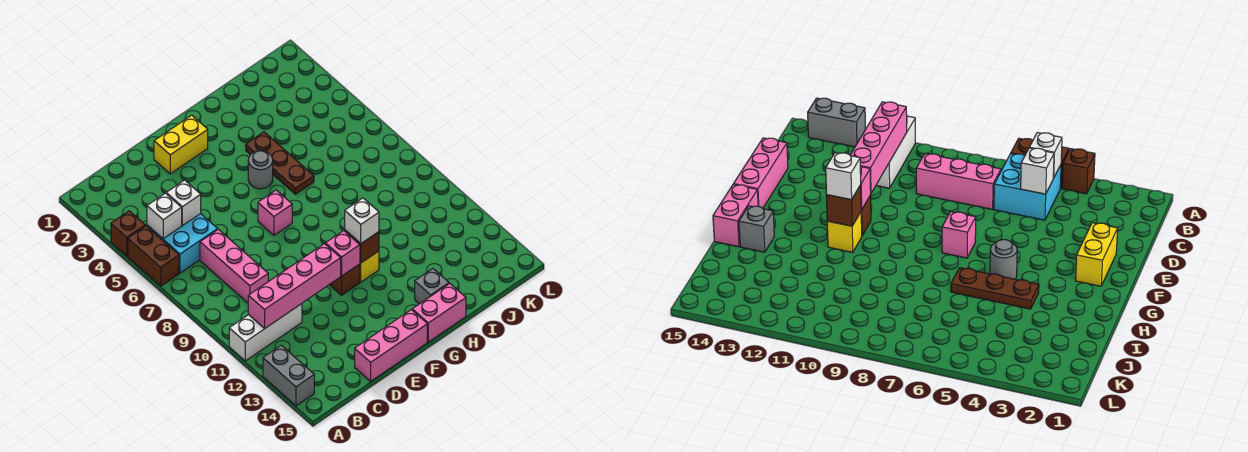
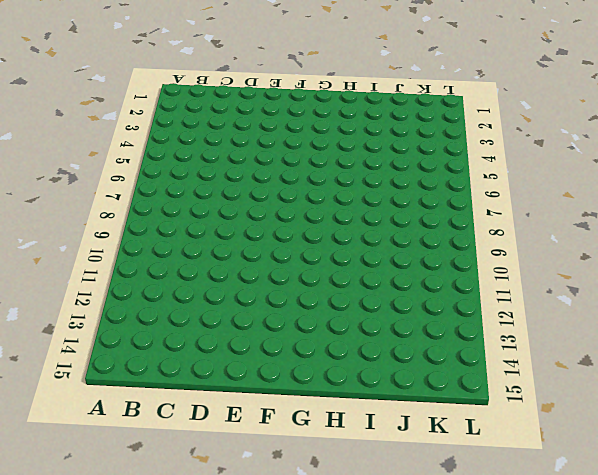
none -> brown brick A4 level 1
none -> brown brick A5:A6 level 1
none -> white brick A11:C11 level 1

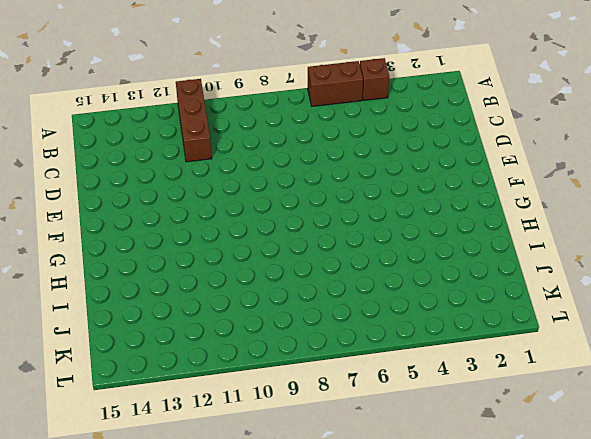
brown brick A11:C11 level 1 -> white brick A11:C11 level 1
none -> grey brick A13:A14 level 1
none -> cyan brick B5:C6 level 1
none -> pink brick C7:C9 level 1

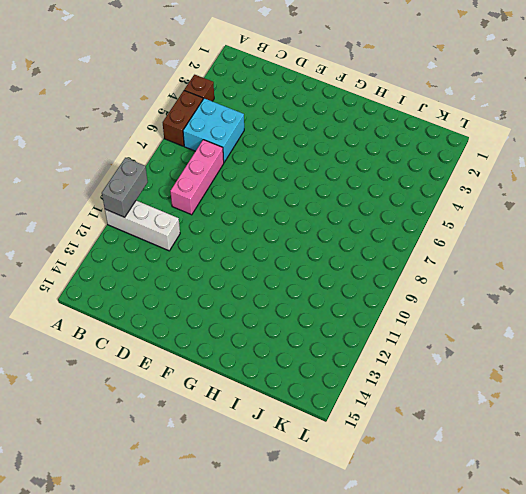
grey brick A10:A11 level 2 -> grey brick A13:A14 level 1
none -> pink brick D15:F15 level 1
none -> yellow brick E2:F2 level 1
none -> pink brick F7 level 1

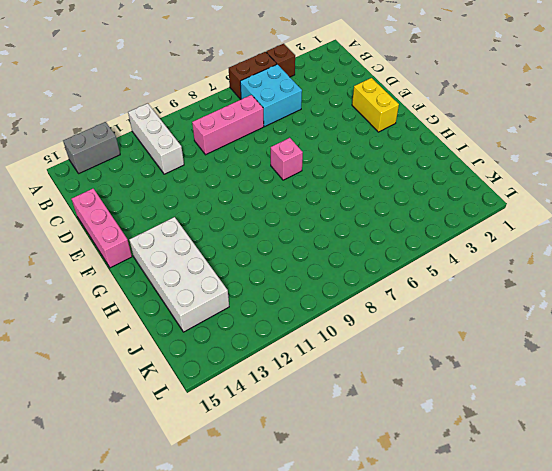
white brick G13:J14 level 1 -> grey brick H14 level 1
none -> brown brick F11 level 1
none -> grey round brick G5 level 1
none -> yellow brick G11 level 1

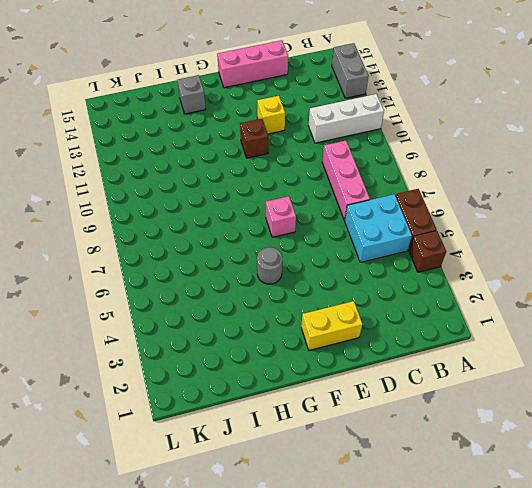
yellow brick E12 level 1 -> yellow brick G11 level 1
none -> pink brick G15:H15 level 1
none -> brown plate H4:H6 level 1
none -> white brick B5 level 2

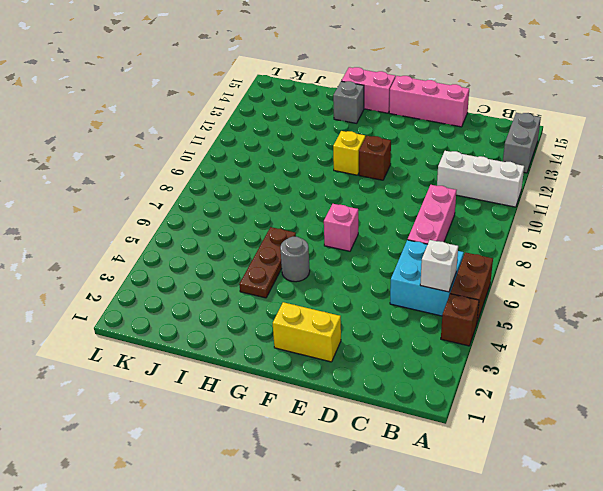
none -> pink brick B11:E11 level 2
none -> white brick C5 level 2
none -> pink brick F11 level 2

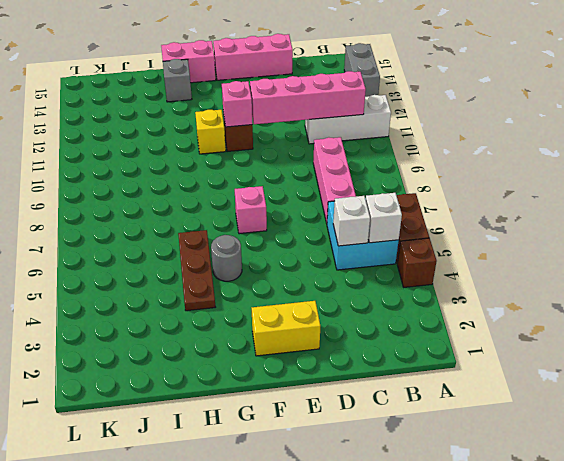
none -> brown brick G11 level 2
none -> white brick G11 level 3

